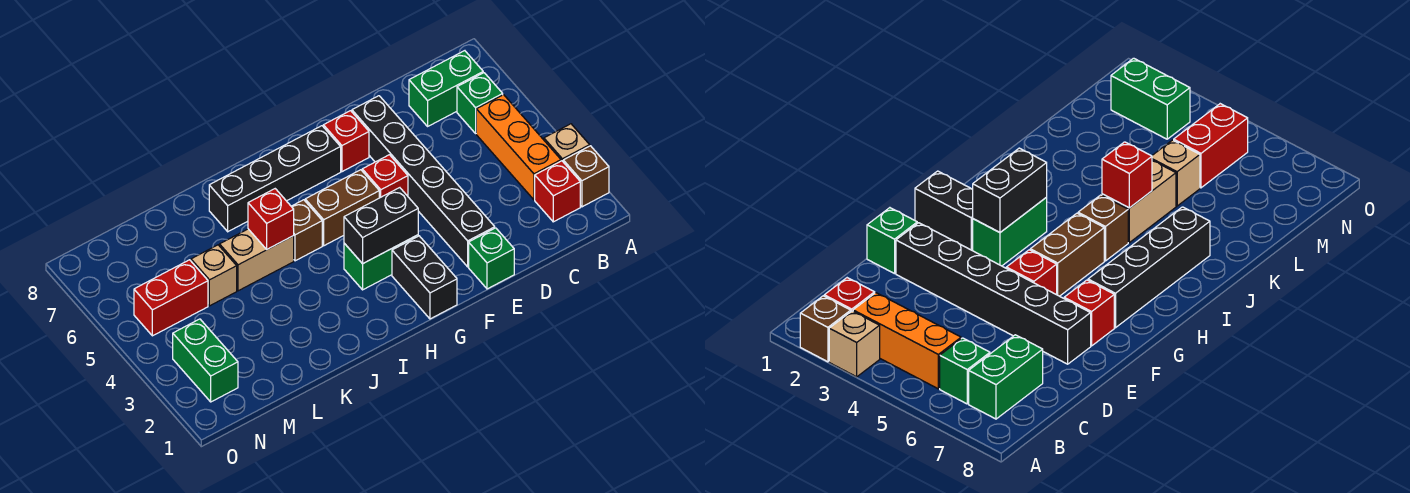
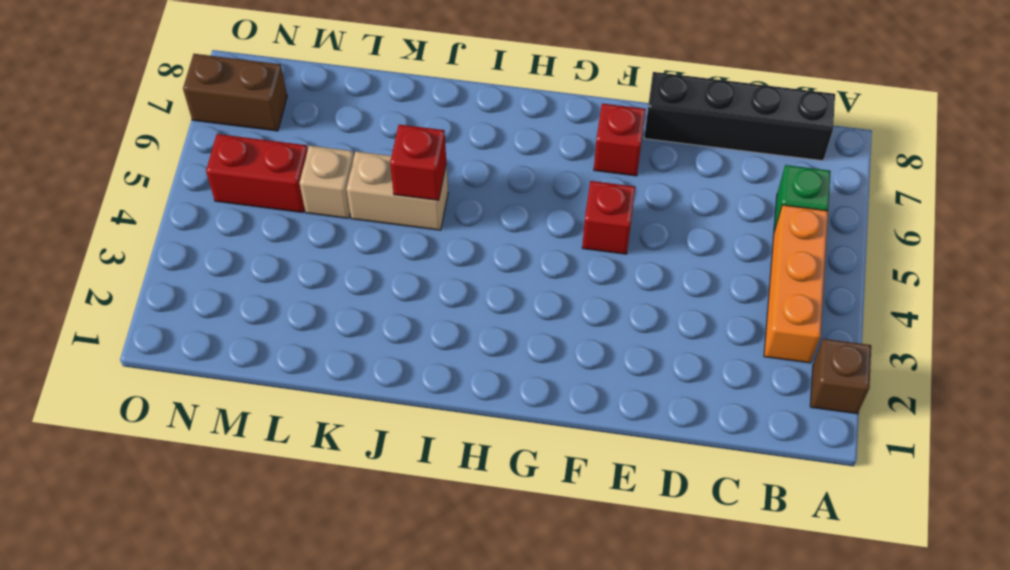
black brick B8:E8 level 1 -> black brick G7:J7 level 1
brown brick N7:O7 level 1 -> brown brick G5:H5 level 1
none -> tan brick A3 level 1
none -> red brick B2 level 1
none -> green brick B7:C7 level 1

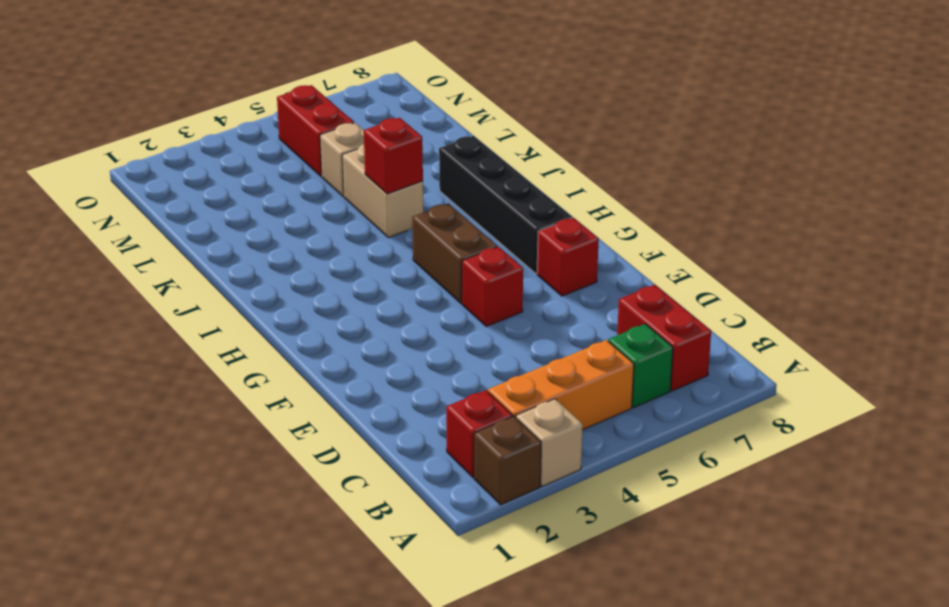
red brick B7:C7 level 1 -> green brick B7:C7 level 1
none -> green brick E1 level 1
none -> black brick E2:E7 level 1
none -> black brick G1:G2 level 1

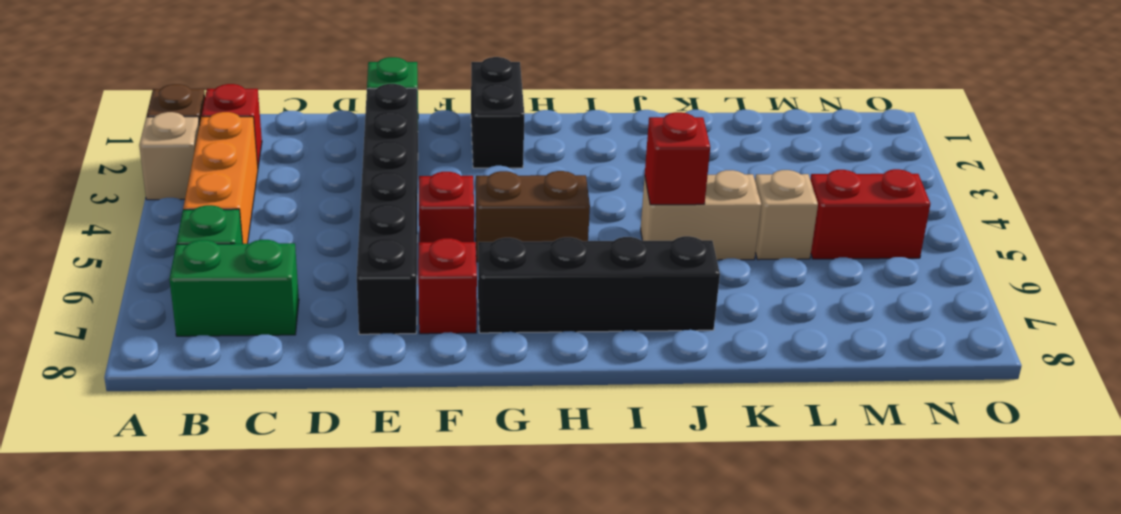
none -> green brick G3:H3 level 1
none -> brown brick I5 level 1
none -> green brick N2:N3 level 1

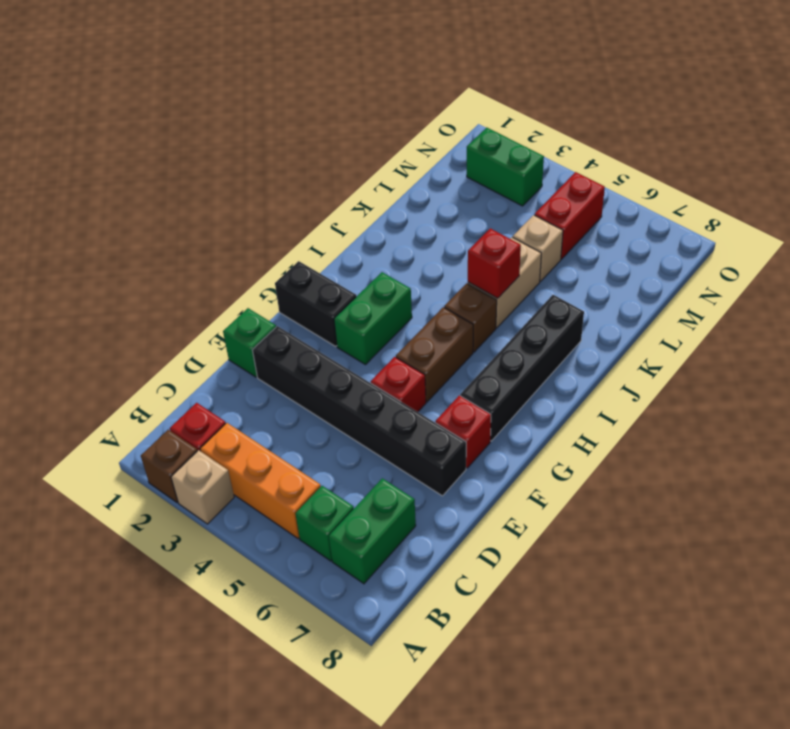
none -> black brick G3:H3 level 2

